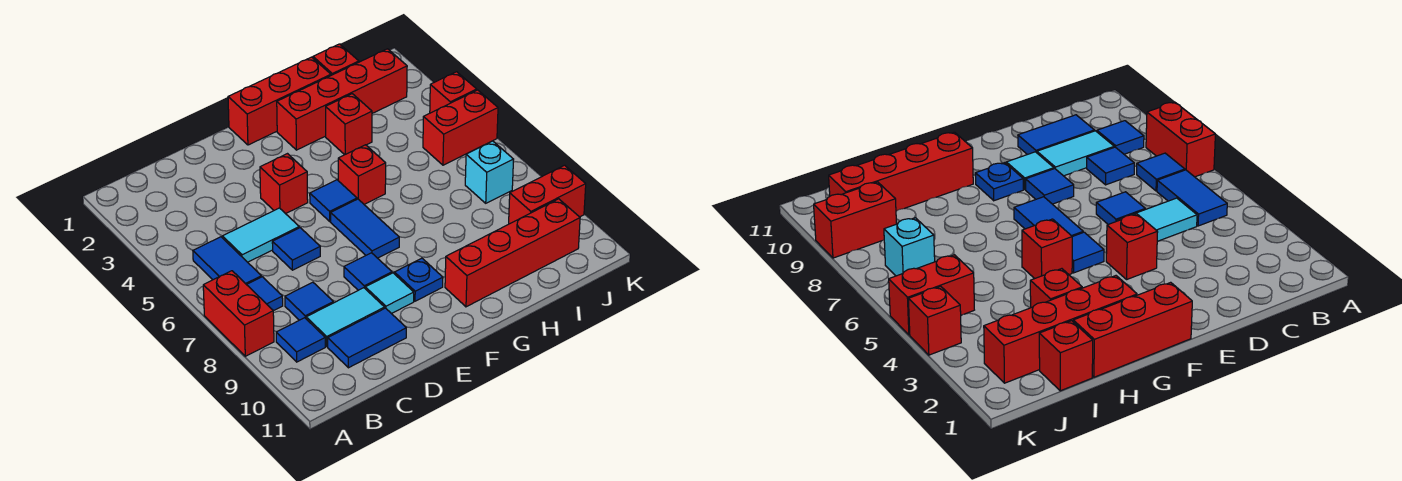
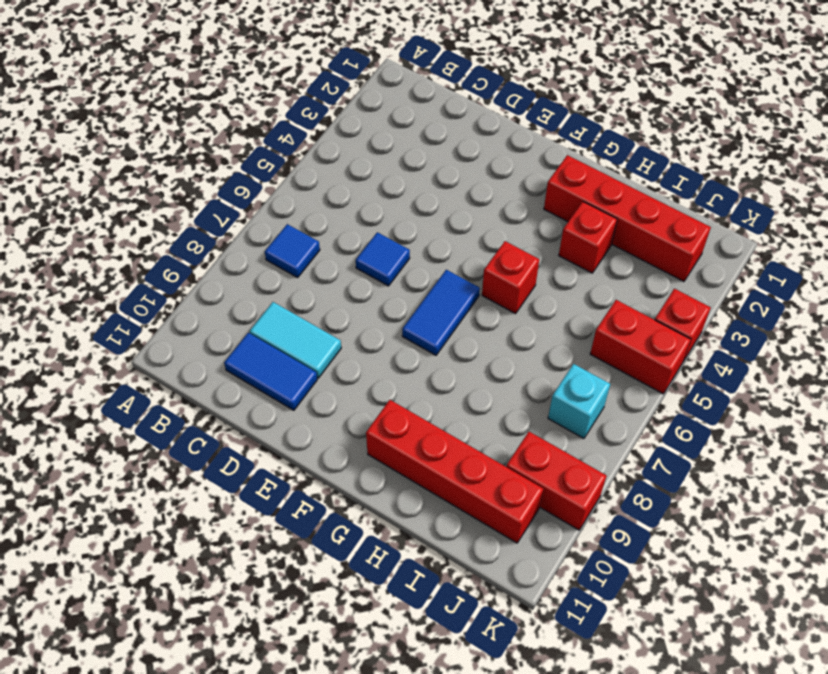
none -> red brick A7:A8 level 1
none -> blue tile B5:B6 level 1
none -> blue tile B9 level 1

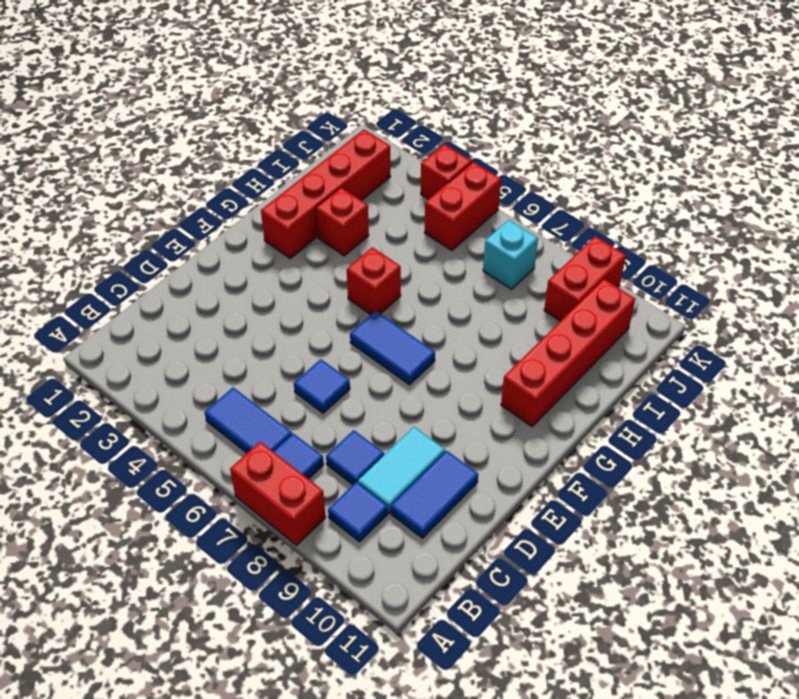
none -> cyan tile C5:D5 level 1
none -> red brick E4 level 1
none -> blue tile E8 level 1

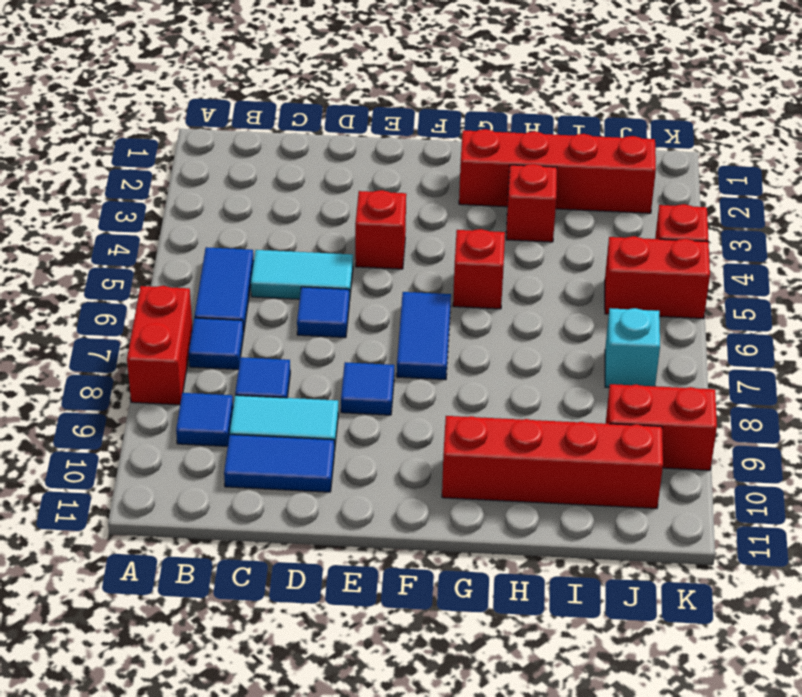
none -> cyan tile E9 level 1
none -> red brick F1:H1 level 1
none -> blue tile F5 level 1

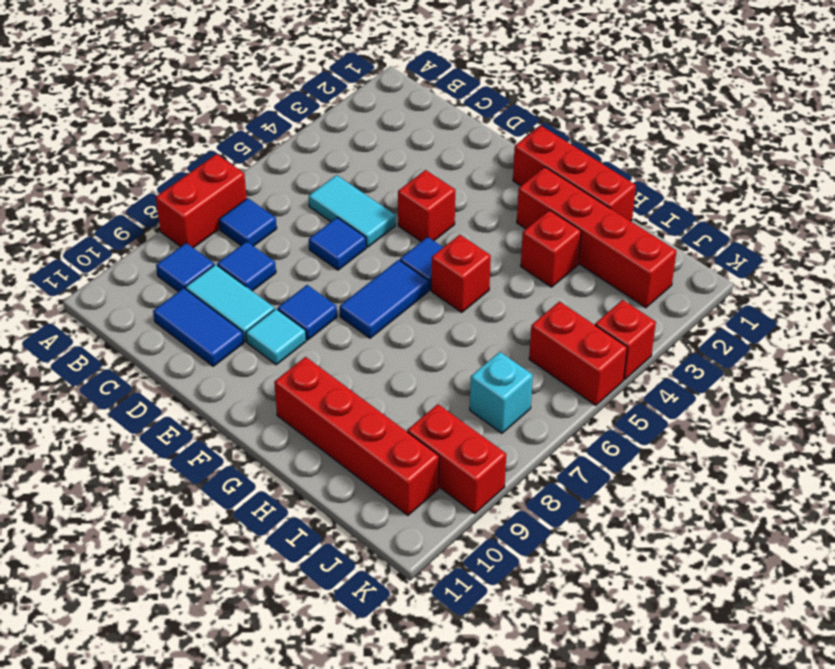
none -> blue tile B5:B6 level 1
none -> blue plate F9 level 1
none -> red brick I1 level 1

